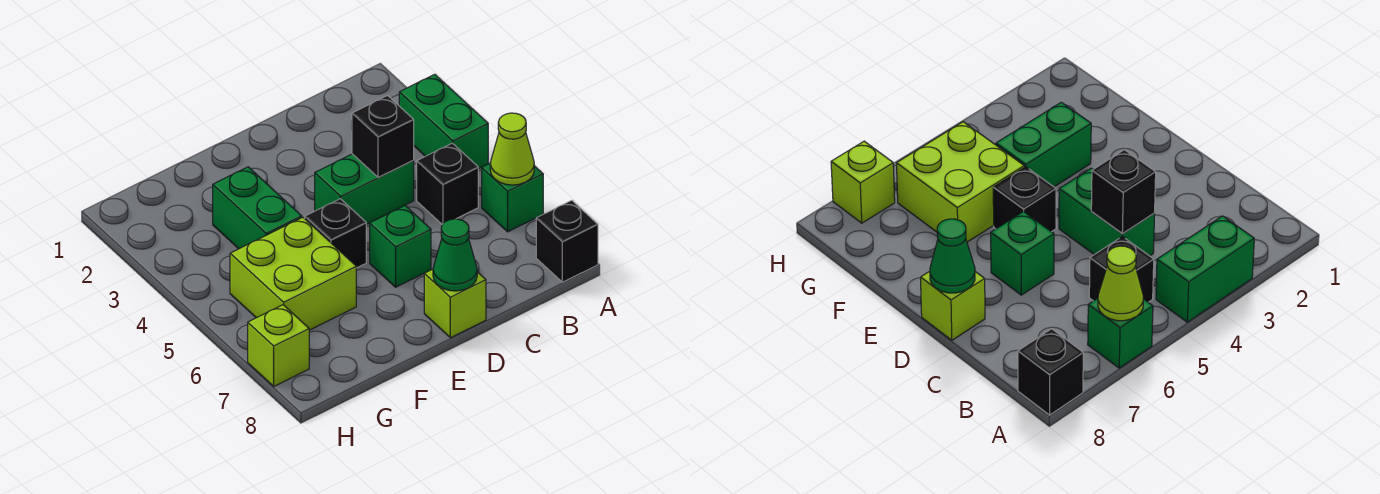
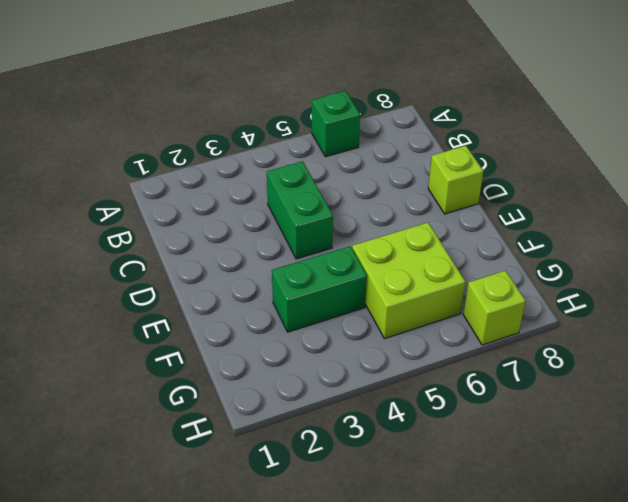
none -> green brick A3:A4 level 1
none -> black brick A8 level 1
none -> black brick B5 level 1

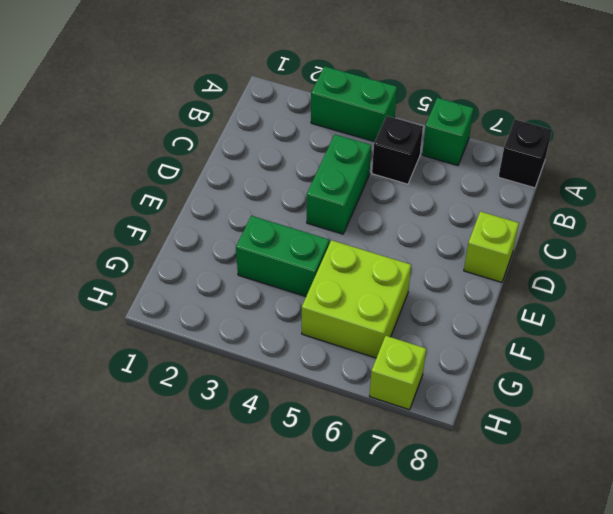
none -> green brick D6 level 1
none -> black brick E5 level 1
none -> lime cone A6 level 2

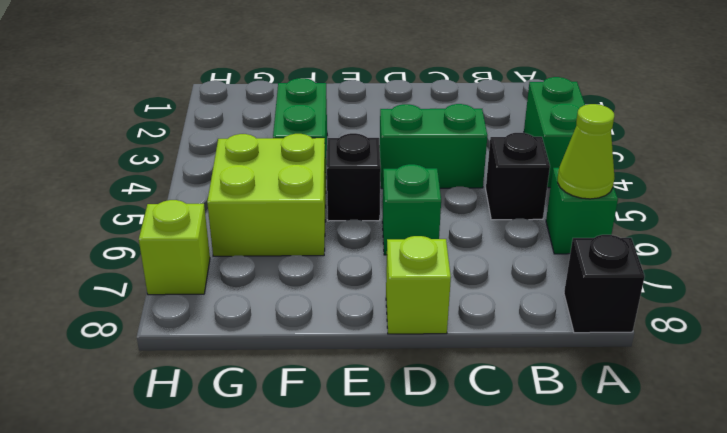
none -> black brick C4 level 2
none -> green cone D8 level 2

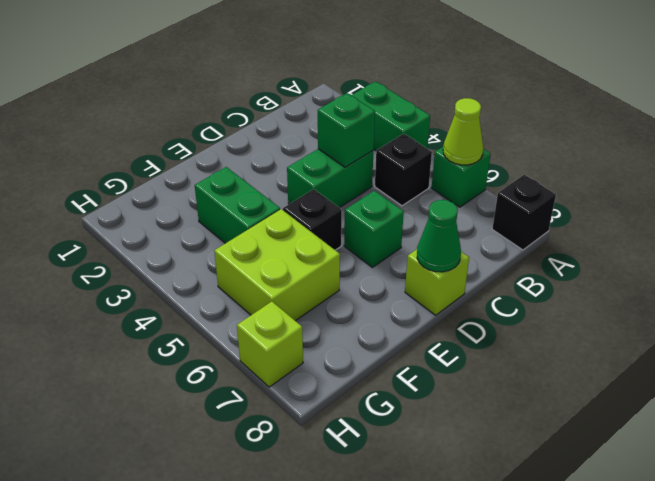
green brick C4 level 2 -> black brick C4 level 2

